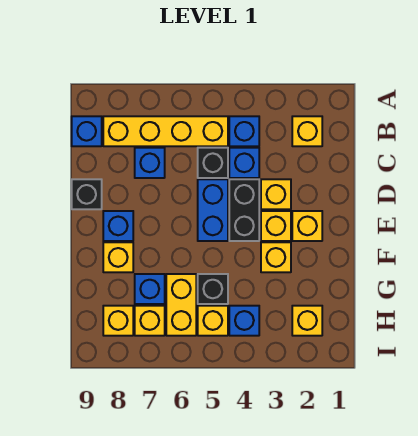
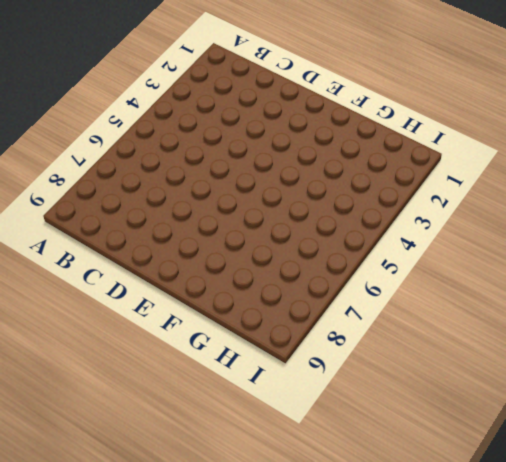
none -> yellow brick B2 level 1
none -> blue brick B4 level 1
none -> yellow brick B5:B8 level 1

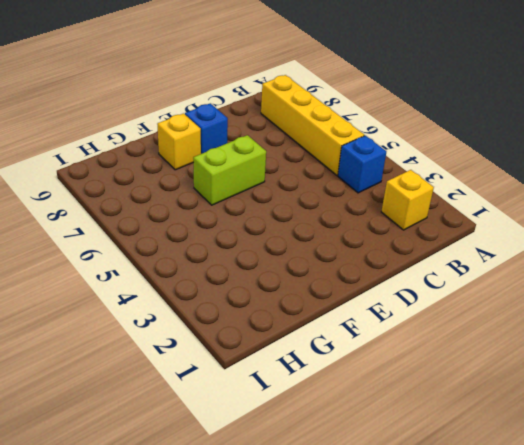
lime brick E6:F6 level 1 -> none
none -> blue brick B9 level 1
none -> blue brick C4 level 1
none -> black brick C5 level 1

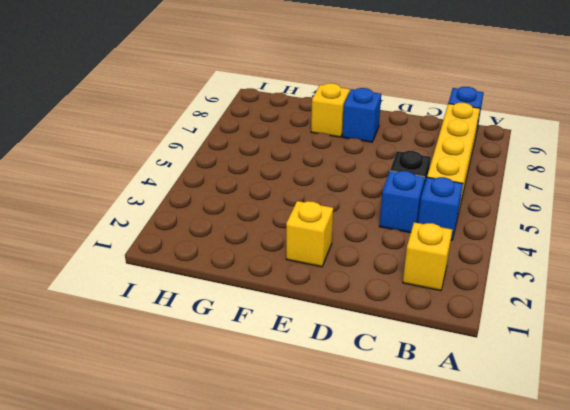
none -> blue brick C7 level 1
none -> yellow brick D3 level 1
none -> black brick D4:E4 level 1

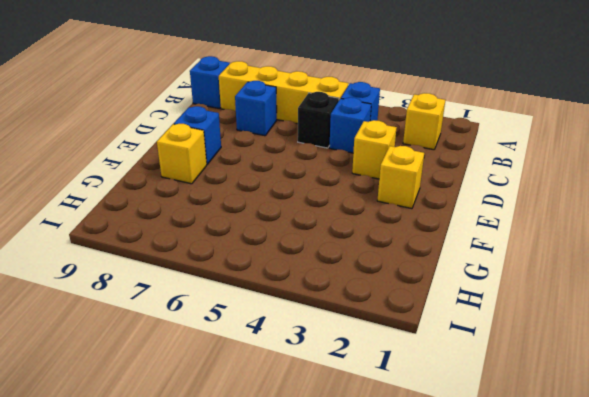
none -> black brick D4:E4 level 1
none -> blue brick D5:E5 level 1
none -> black brick D9 level 1

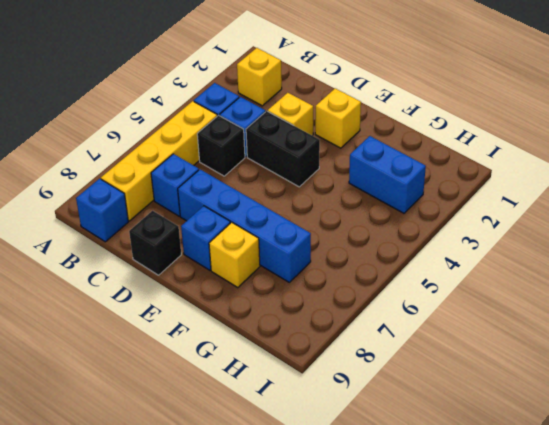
blue brick D7:G7 level 1 -> blue brick G7 level 1
blue brick G3:H3 level 1 -> blue brick D5:E5 level 1
none -> yellow brick E3 level 1
none -> yellow brick F3 level 1
none -> black brick G5 level 1

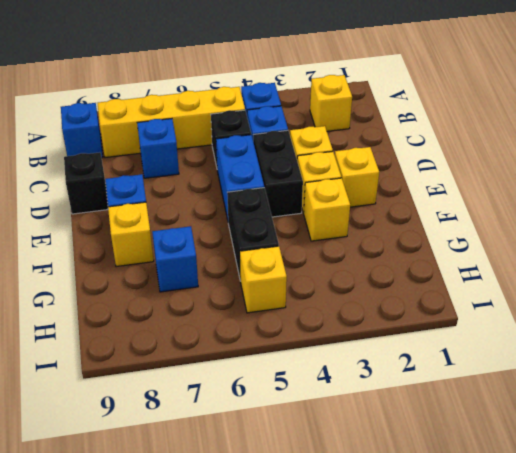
black brick F5:G5 level 1 -> black brick G5 level 1
none -> yellow brick G6:H6 level 1
none -> yellow brick H2 level 1
none -> blue brick H4 level 1

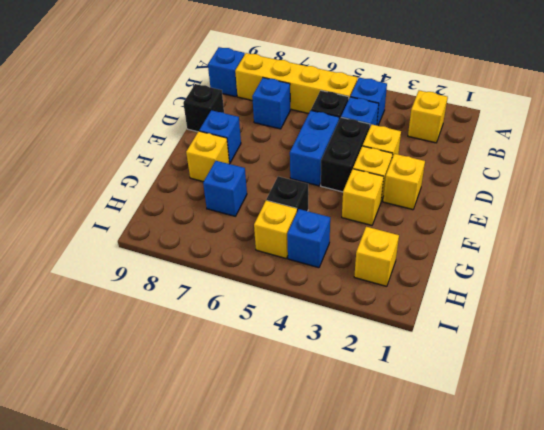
none -> yellow brick G6:H6 level 1
none -> yellow brick H7 level 1
none -> yellow brick H8 level 1

